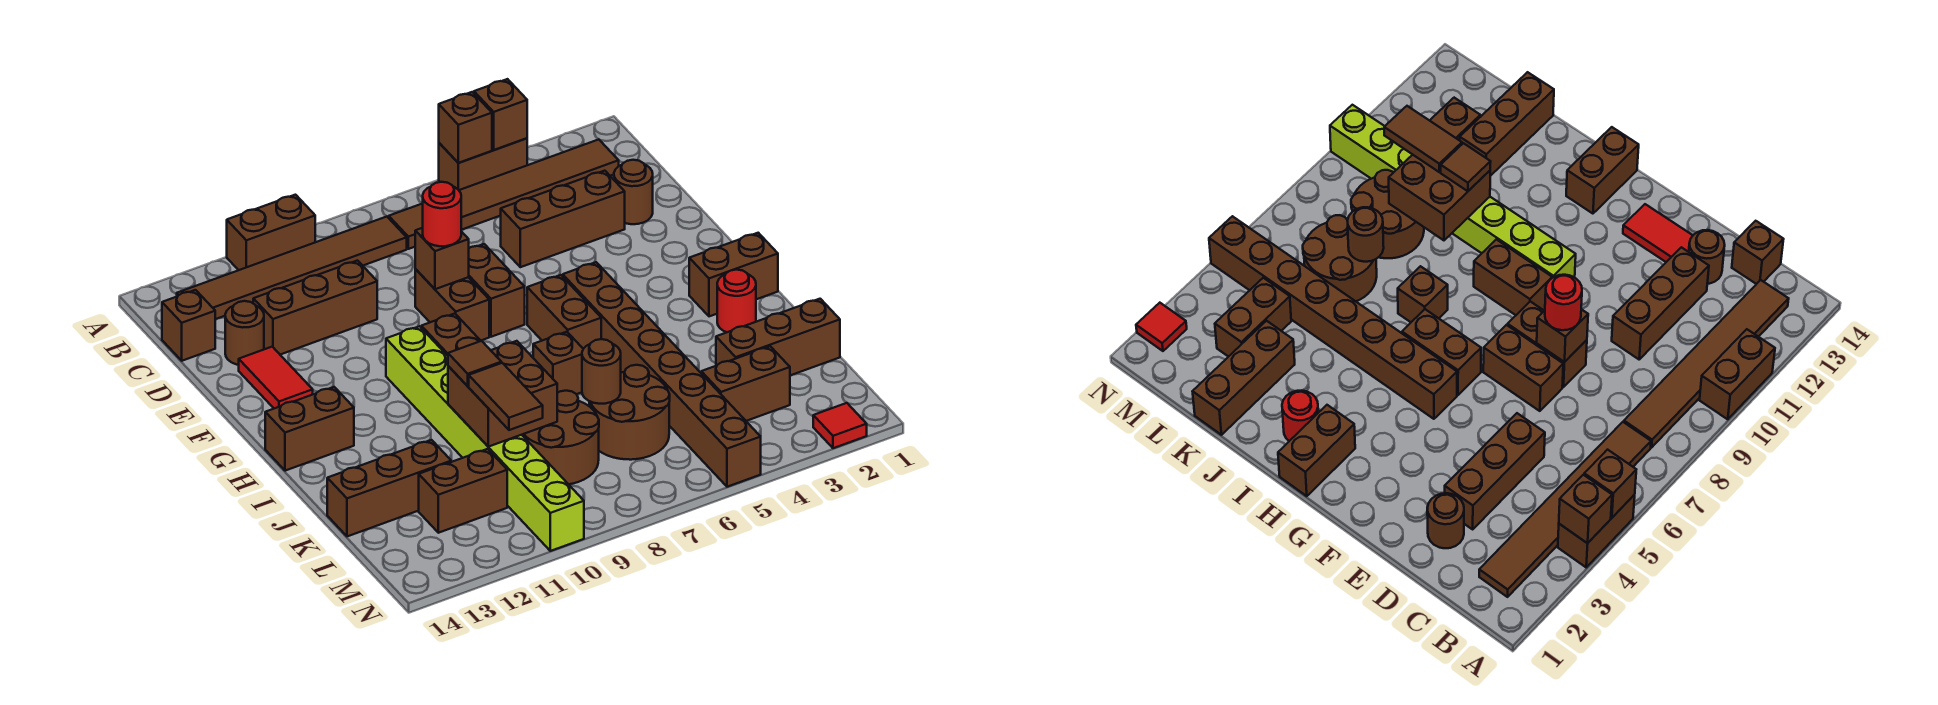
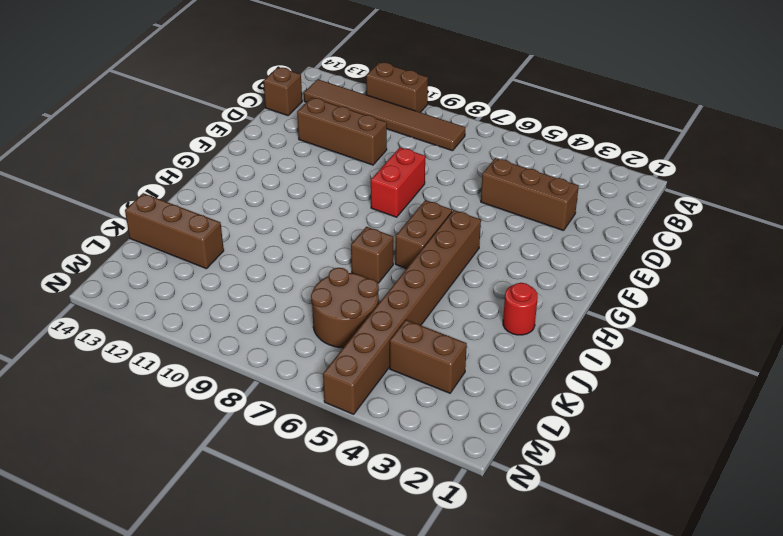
red brick E8:F8 level 1 -> brown brick E8:F8 level 1
none -> brown brick A4:A5 level 1
none -> brown tile B2:B7 level 1
none -> brown round brick D2 level 1
none -> brown round brick D13 level 1

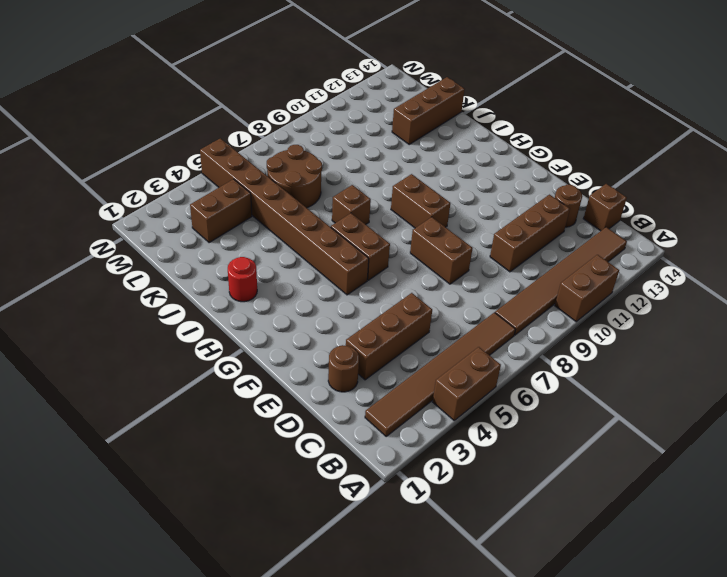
none -> brown brick E7:F7 level 1
none -> red tile E13:F13 level 1
none -> lime brick G10:N10 level 1
none -> brown brick H1:H2 level 1

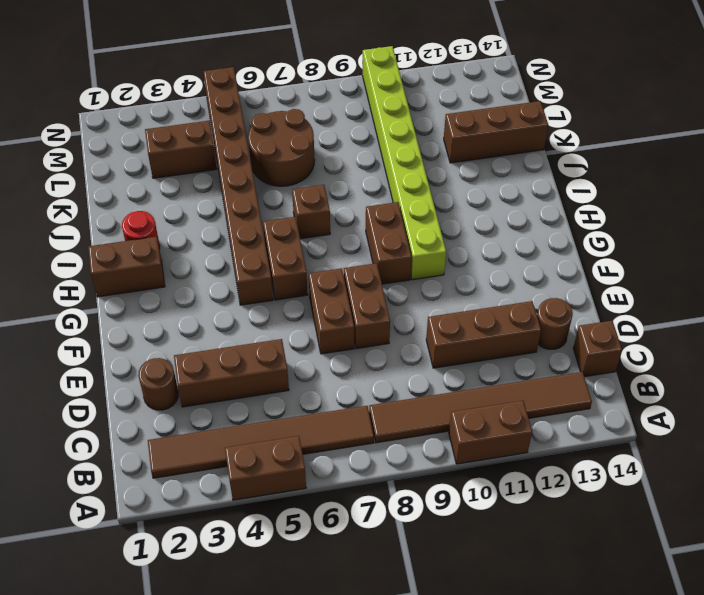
none -> red tile E13:F13 level 1
none -> brown brick H13:H14 level 1
none -> brown brick K1:K3 level 1
none -> brown round brick K8:L9 level 1

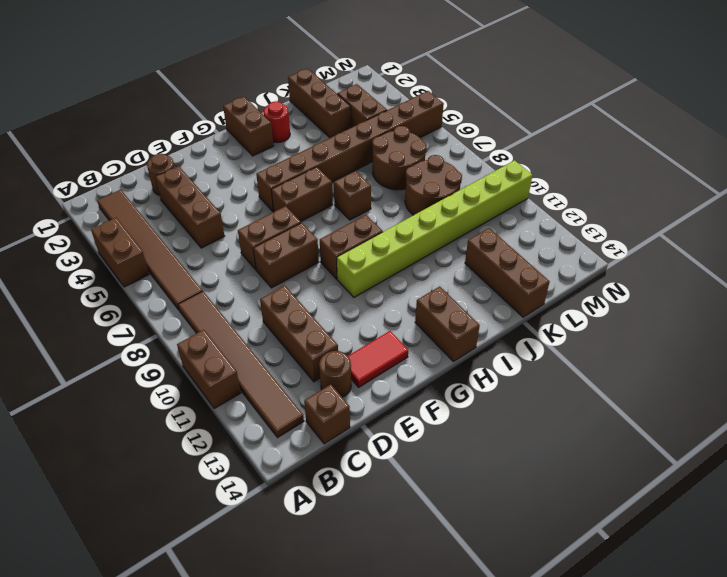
none -> brown brick L11:L12 level 1
none -> red tile N2 level 1
none -> brown brick A4 level 2
none -> brown brick A5 level 2

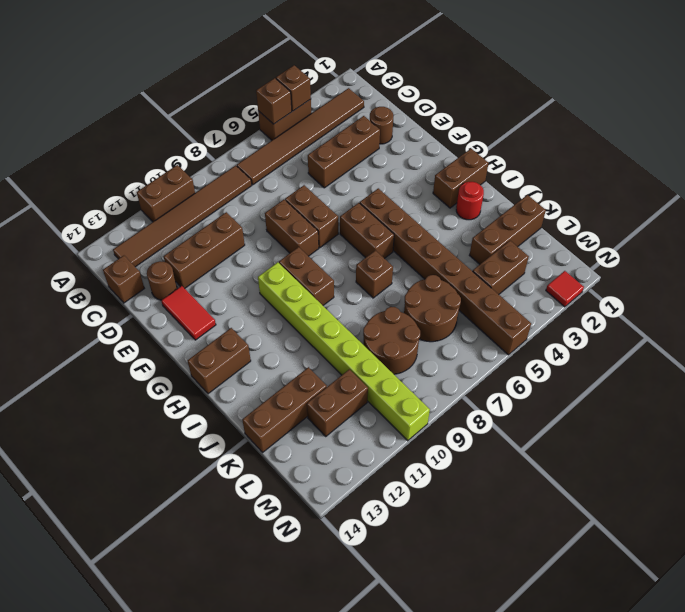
none -> brown brick E8 level 2
none -> brown brick J9:K10 level 2
none -> brown round brick K7 level 2
none -> red round brick E8 level 3

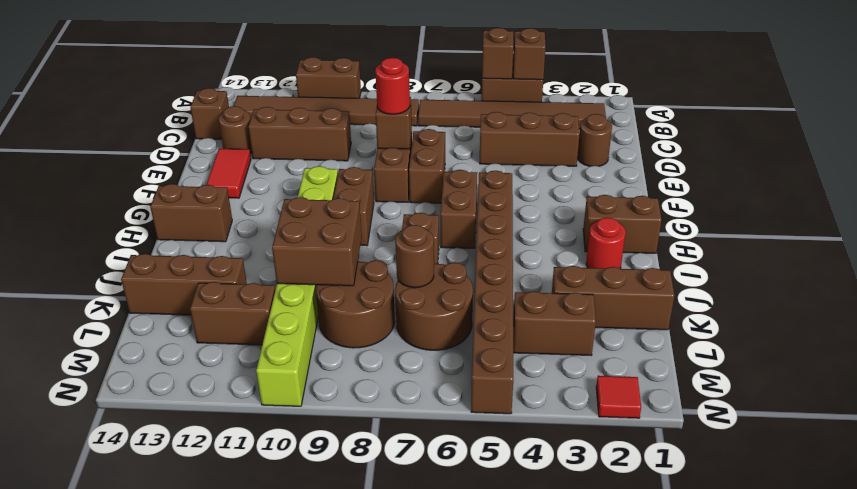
none -> brown tile J10 level 3
none -> brown tile K10:L10 level 3

